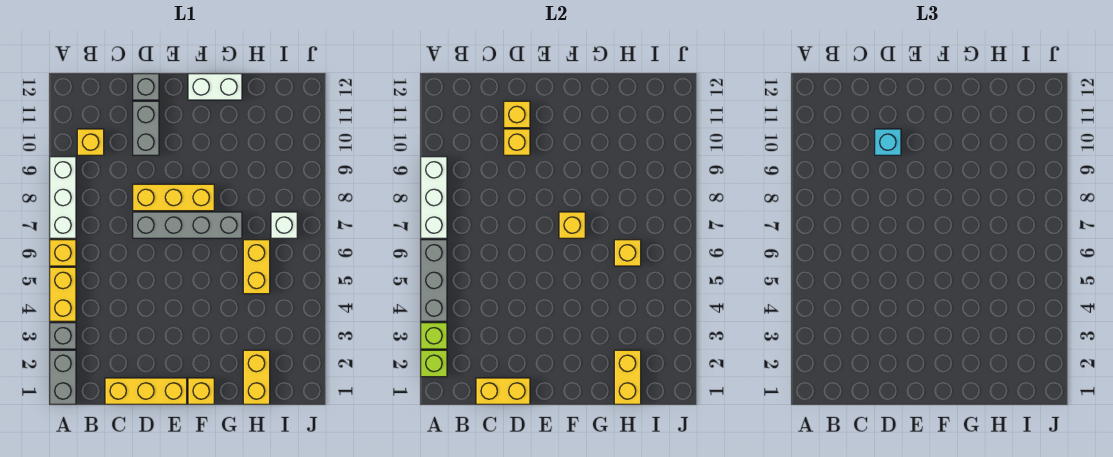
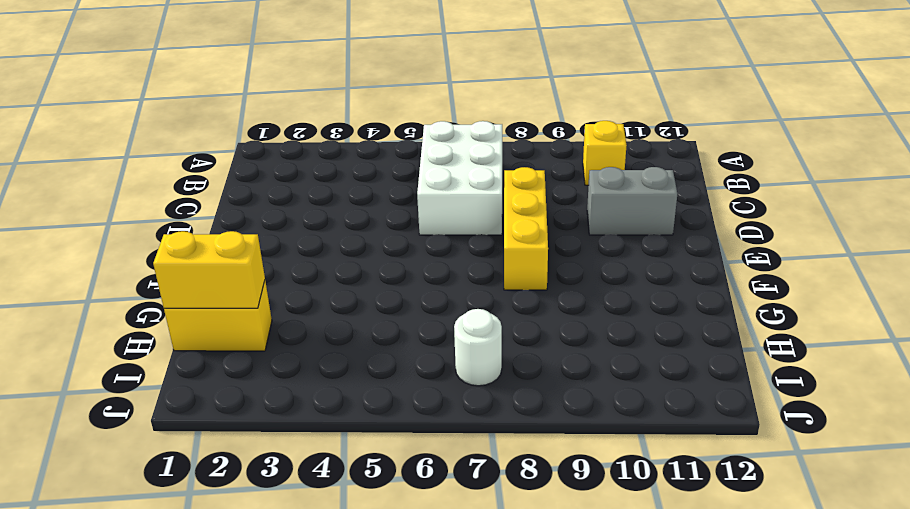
white brick B6:D7 level 1 -> grey brick D7:G7 level 1
white round brick I7 level 1 -> white brick I7 level 1
none -> grey brick A1:A2 level 1
none -> grey brick A3 level 1
none -> yellow brick A4:A5 level 1

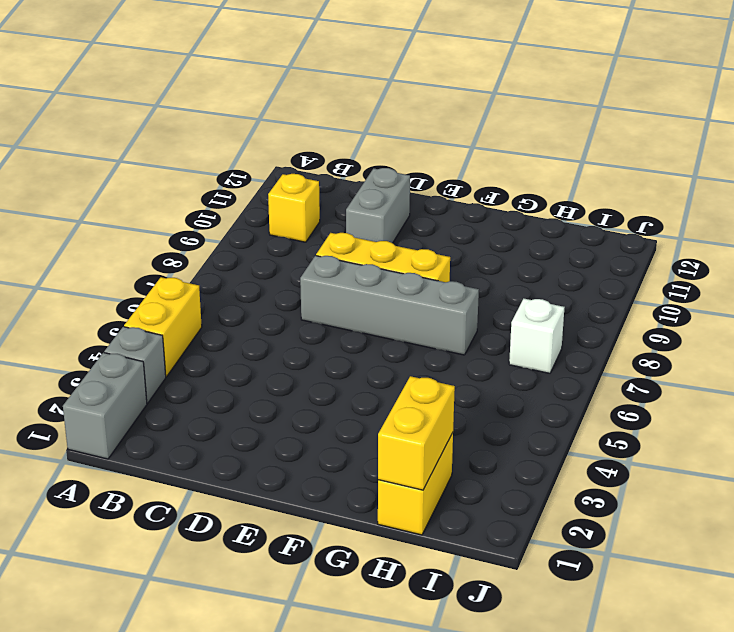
none -> yellow brick A6 level 1
none -> white brick A7:A9 level 1
none -> yellow brick C1:E1 level 1

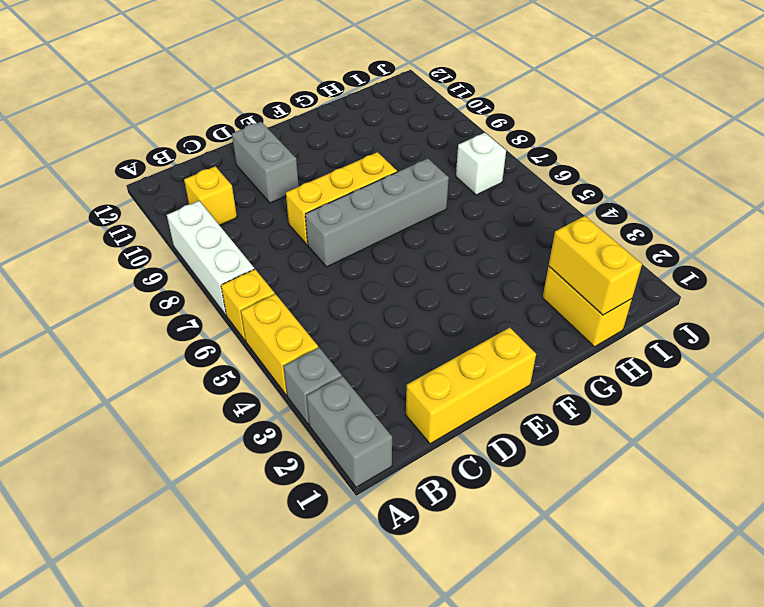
none -> grey brick D12 level 1
none -> yellow brick F1 level 1
none -> white brick F12:G12 level 1

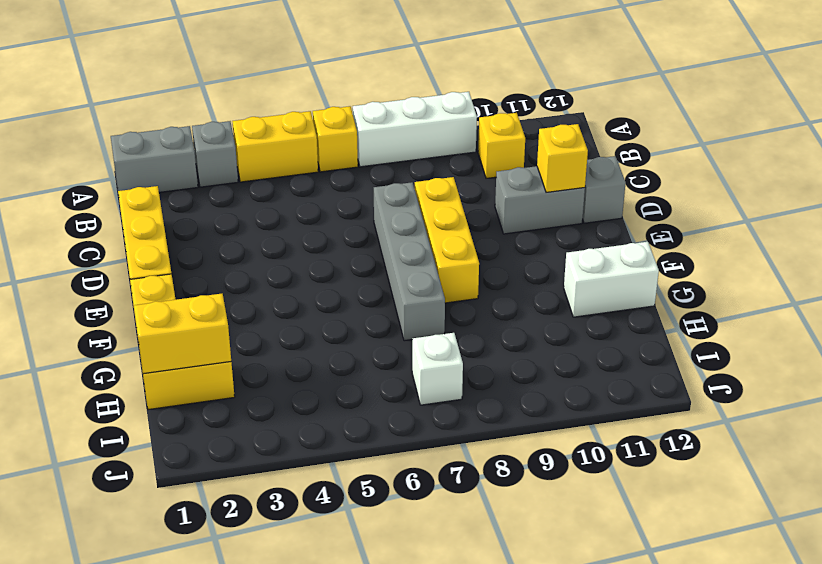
white brick G11:G12 level 1 -> white brick F12:G12 level 1
none -> yellow brick H5:H6 level 1
none -> lime brick A2 level 2
none -> lime brick A3 level 2

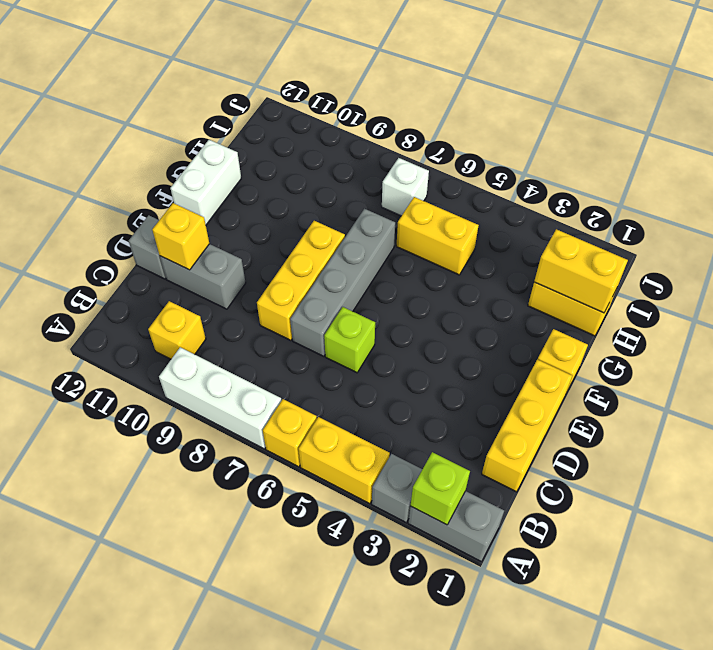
lime brick D6 level 1 -> lime brick A3 level 2
none -> grey brick A4:A6 level 2
none -> white brick A7:A9 level 2
none -> yellow brick C1:D1 level 2

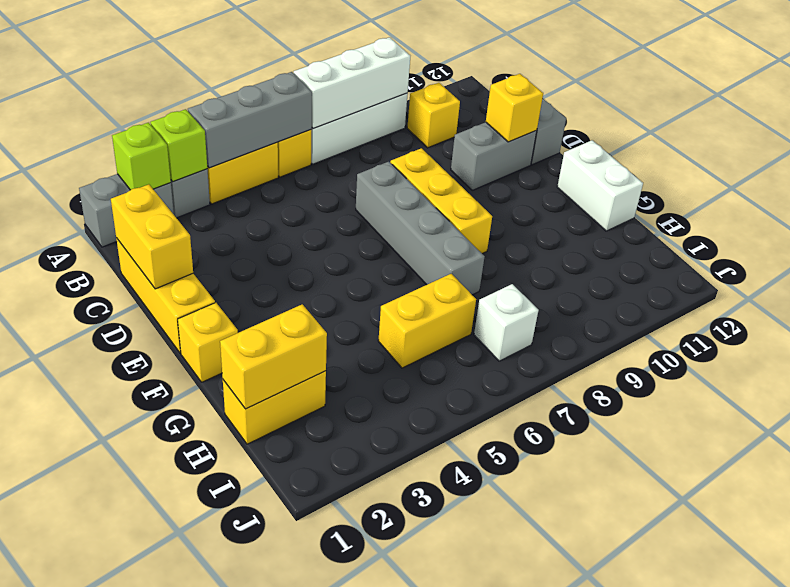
none -> yellow brick D10 level 2
none -> yellow brick F7 level 2
none -> yellow brick H6 level 2

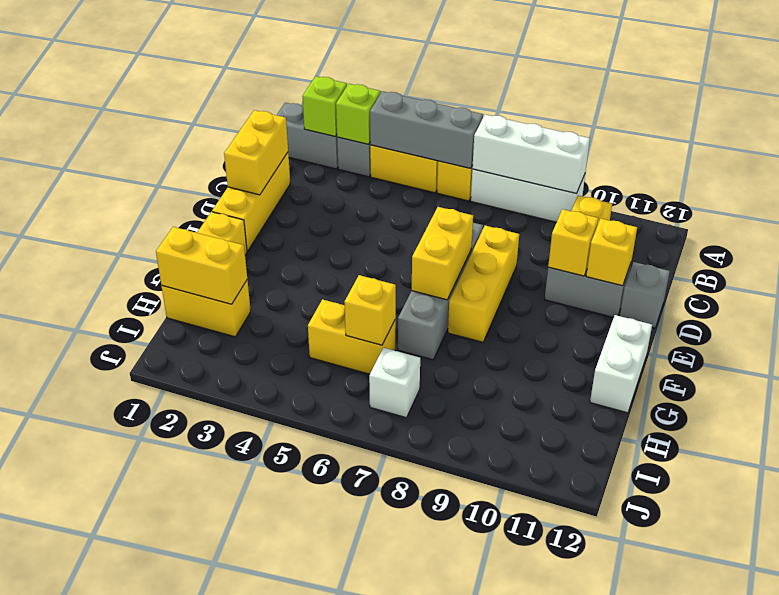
yellow brick E7:F7 level 2 -> yellow brick F7 level 2
none -> cyan brick D10 level 3

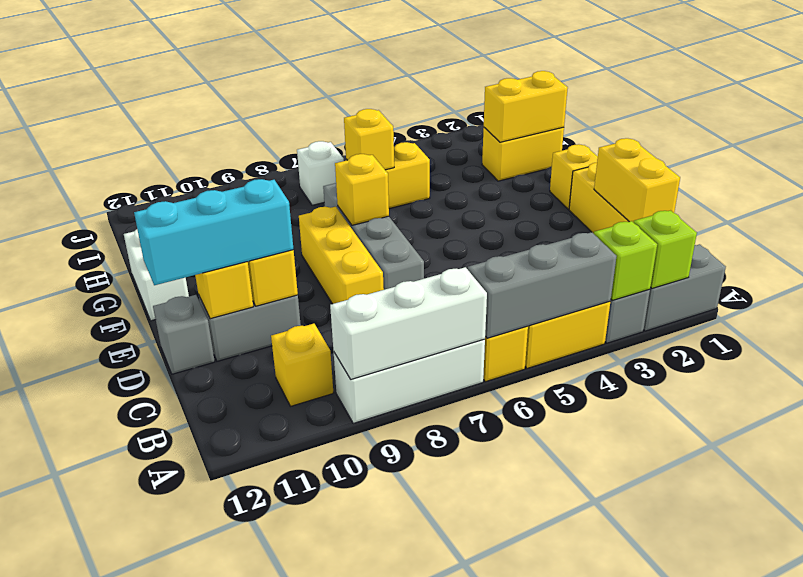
cyan brick D10:D12 level 3 -> cyan brick D10 level 3

